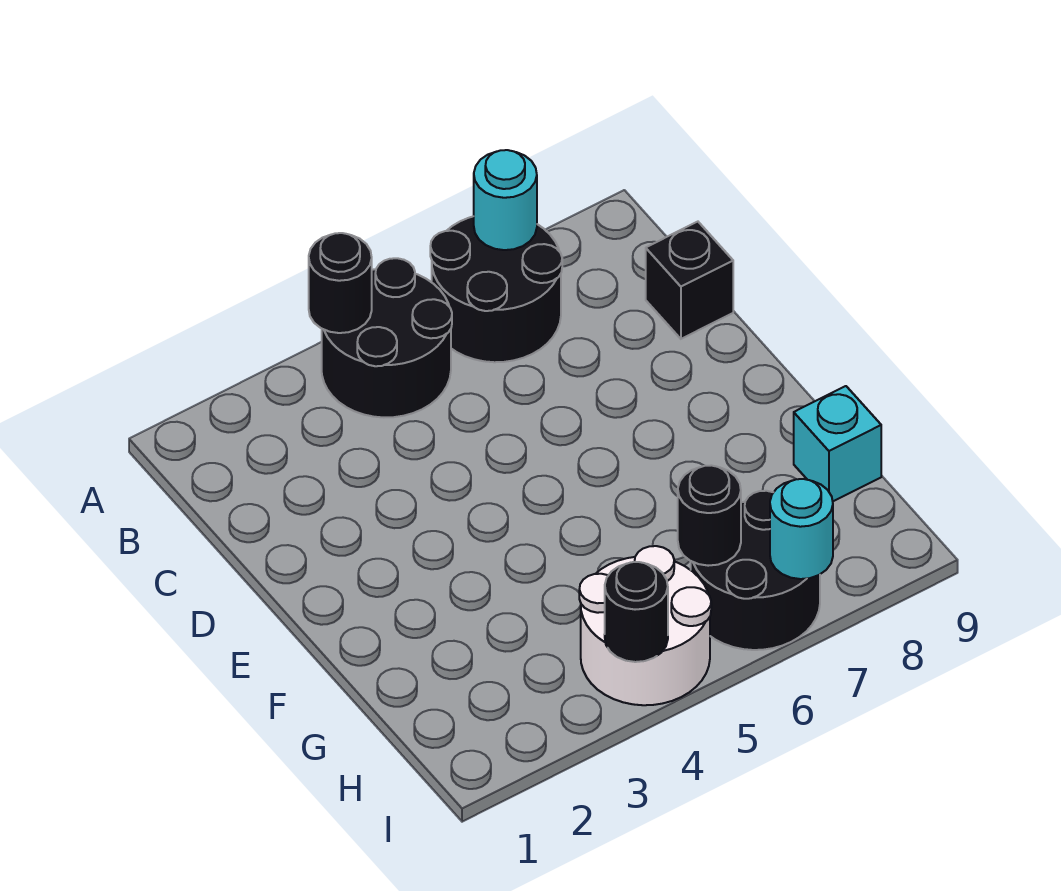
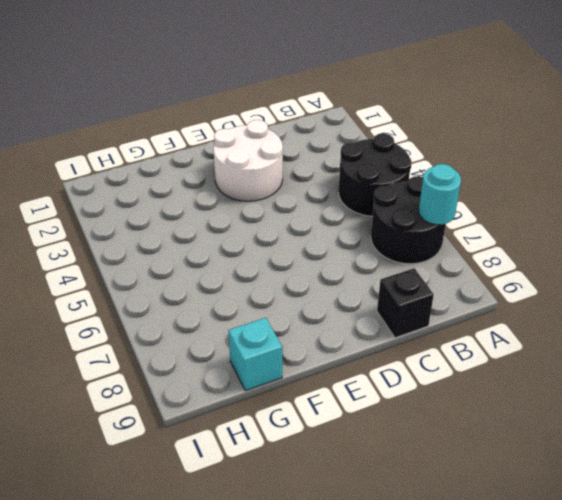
white round brick D2:E3 level 1 -> white round brick H4:I5 level 1
none -> black round brick H6:I7 level 1
none -> black round brick A4 level 2

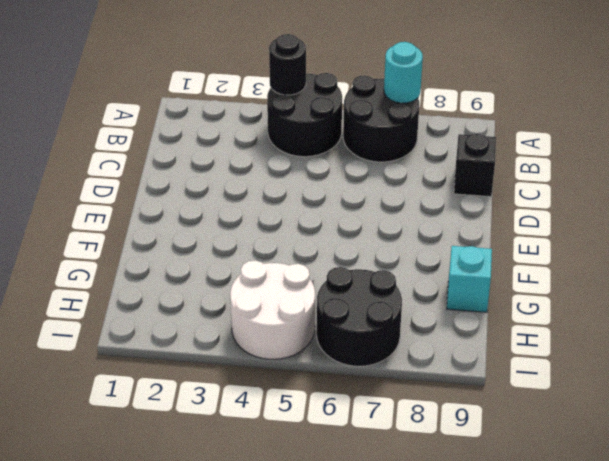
none -> black round brick H6 level 2
none -> black round brick I4 level 2

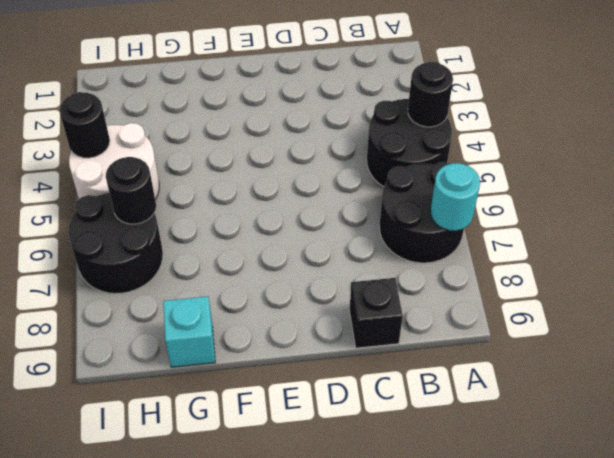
none -> cyan round brick I7 level 2

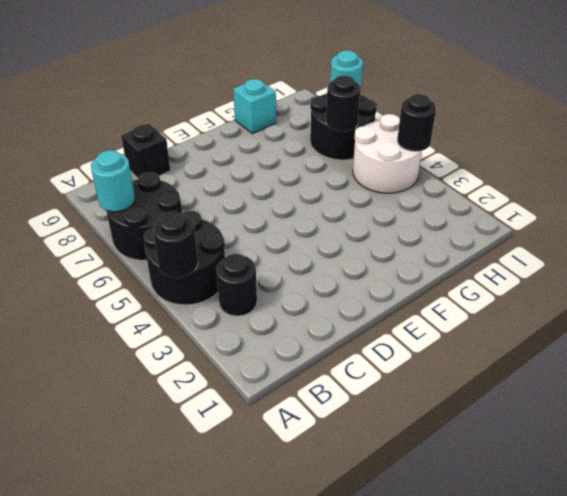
black round brick B3 level 1 -> none

